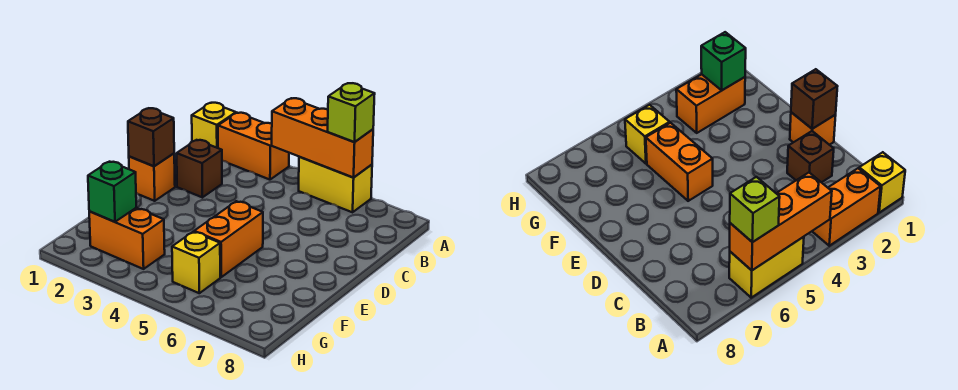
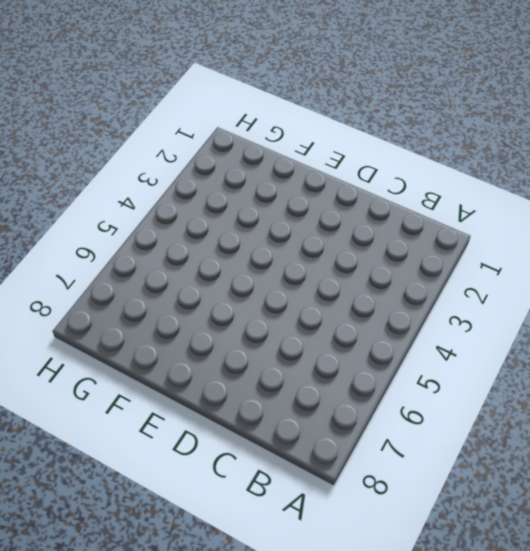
none -> yellow brick A1 level 1
none -> orange brick A2:A3 level 1
none -> yellow brick A5:A6 level 1

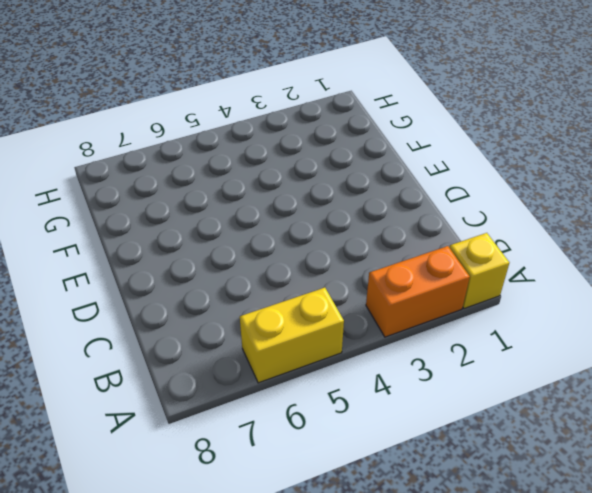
none -> brown brick C2 level 1
none -> orange brick D1 level 1
none -> orange brick E5:F5 level 1

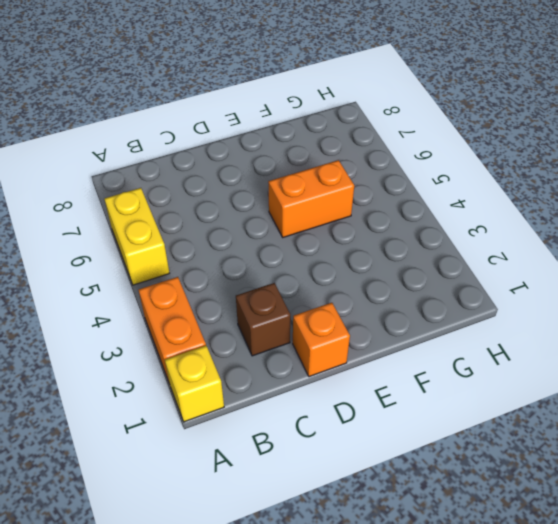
none -> orange brick G2:G3 level 1
none -> yellow brick G5 level 1
none -> orange brick A4:A6 level 2

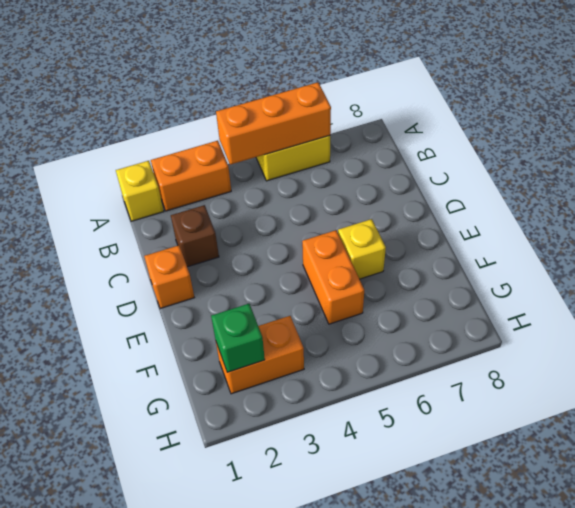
yellow brick E6 level 1 -> yellow brick G5 level 1
none -> brown brick D1 level 2
none -> lime brick A6 level 3

